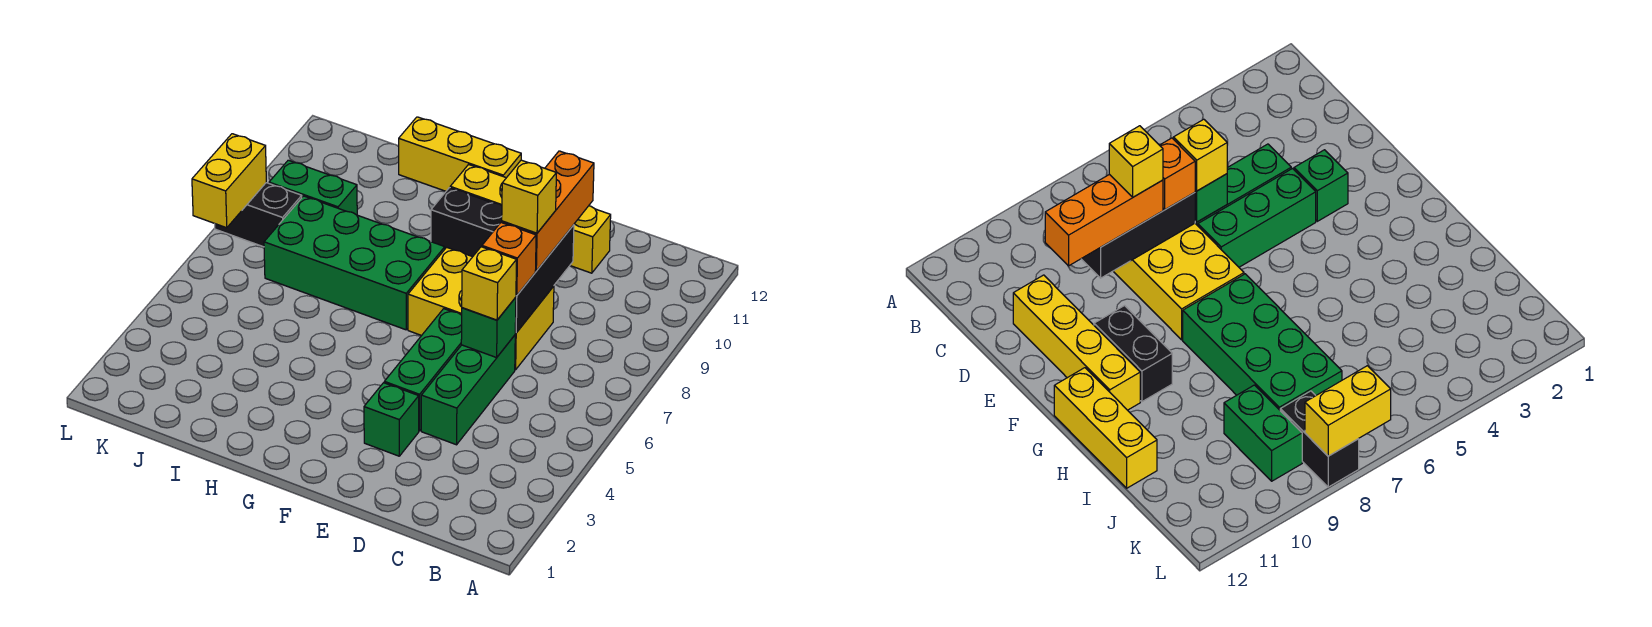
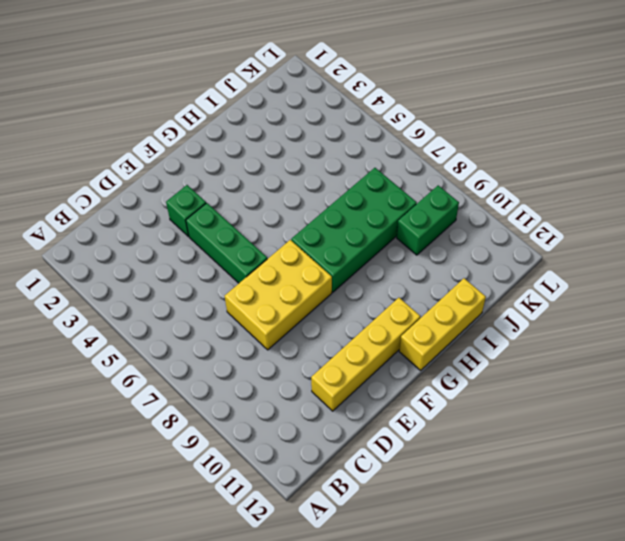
none -> green brick D4:D6 level 1
none -> black brick F10:G10 level 1
none -> black brick K8:L8 level 1

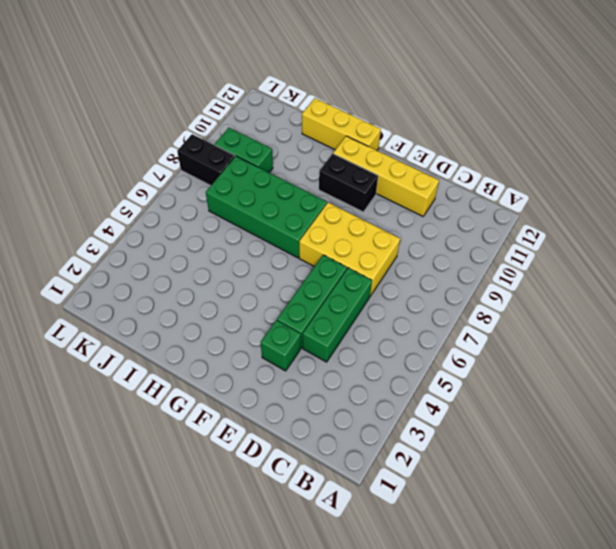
none -> green brick D6 level 2
none -> black brick D7:D9 level 2
none -> yellow brick L7:L8 level 2

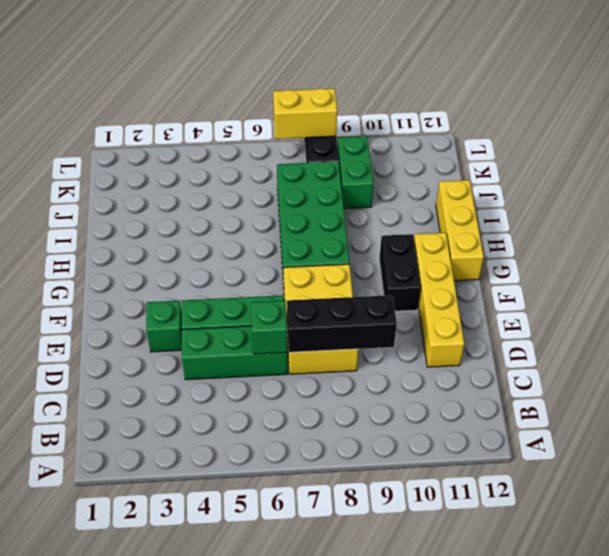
none -> yellow brick D6 level 3
none -> orange brick D7 level 3
none -> orange brick D8:D10 level 3

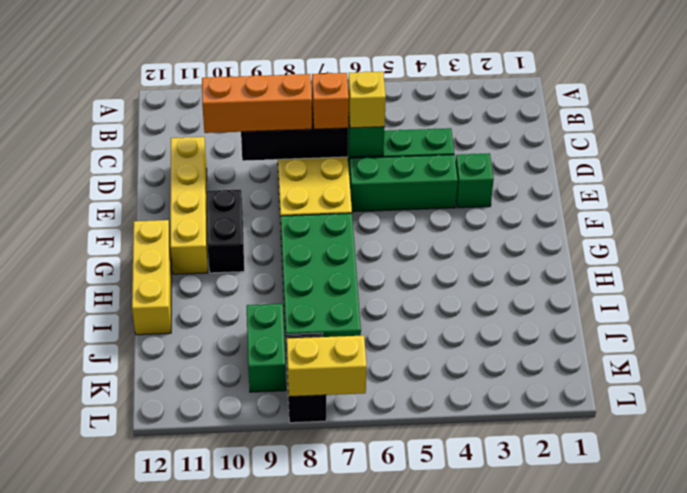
none -> yellow brick D8 level 4

